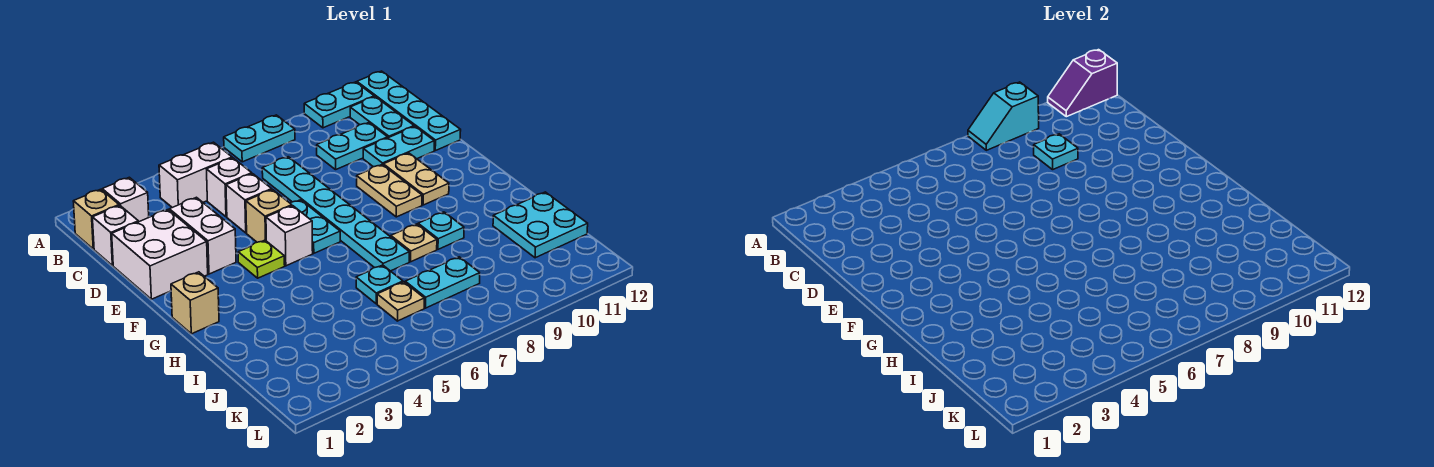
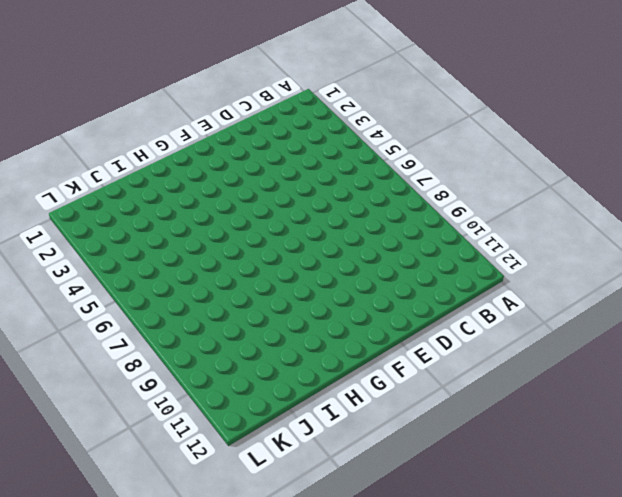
none -> cyan plate A7:A8 level 1
none -> cyan plate A10:A11 level 1
none -> cyan plate A12:D12 level 1
none -> tan brick B1 level 1

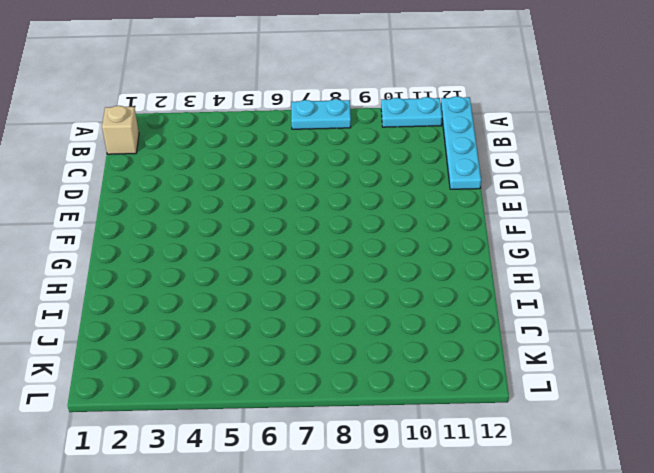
none -> white brick B2 level 1
none -> white brick B4:B5 level 1
none -> cyan plate B11:C11 level 1
none -> white brick C1 level 1

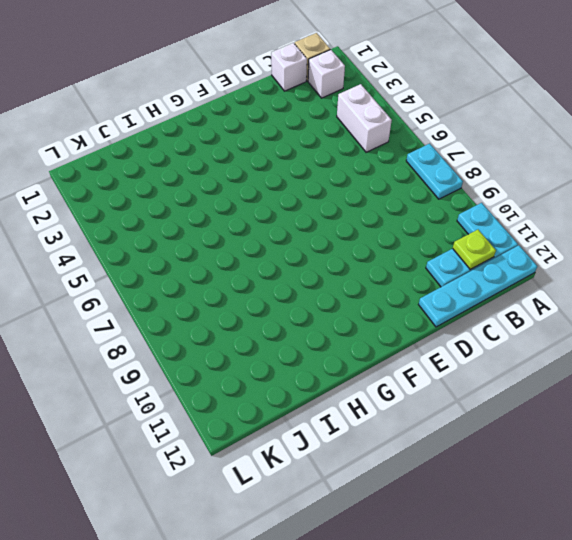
lime plate B11 level 2 -> lime plate F4 level 1
none -> white brick C5 level 1
none -> cyan plate C7:H7 level 1
none -> cyan plate C9:C10 level 1
none -> white brick D1:E2 level 1

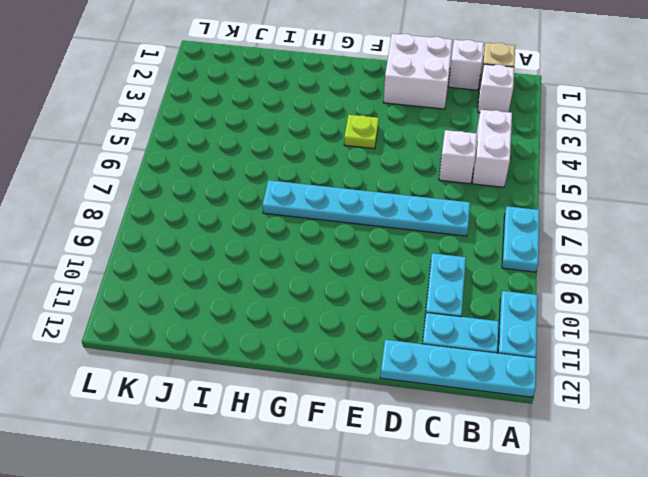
none -> white brick D3:E3 level 1
none -> white brick D5 level 1
none -> cyan plate D10:D11 level 1
none -> tan brick E5 level 1

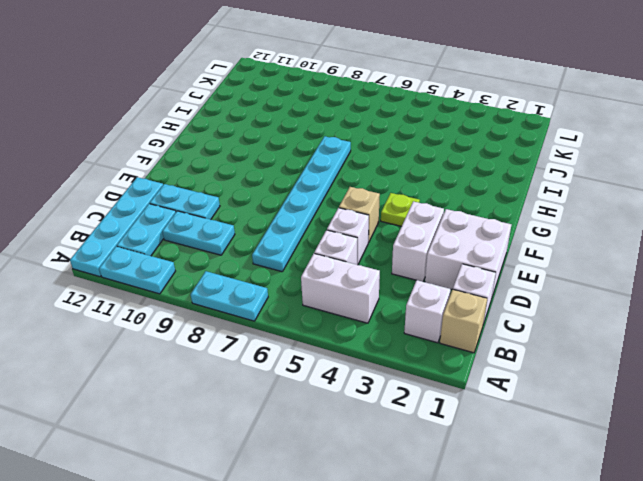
none -> cyan plate E6:F6 level 1
none -> tan plate E9:F9 level 1
none -> tan plate E10:F10 level 1
none -> white brick F5 level 1

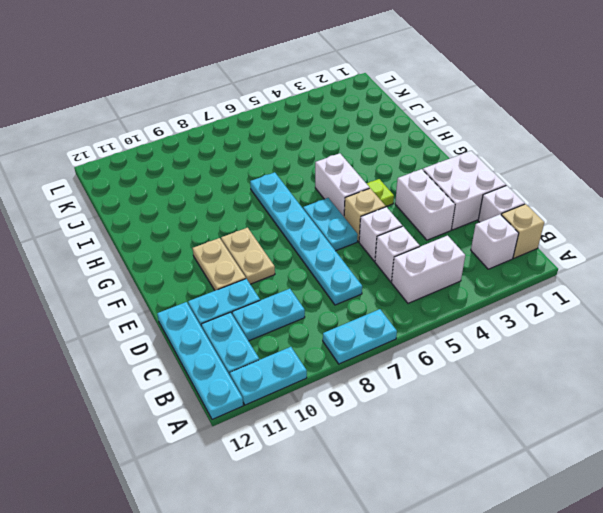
white brick F5:G5 level 1 -> white brick F5 level 1
none -> tan brick G1 level 1
none -> tan plate H8 level 1
none -> cyan plate H9 level 1
none -> cyan plate I6 level 1

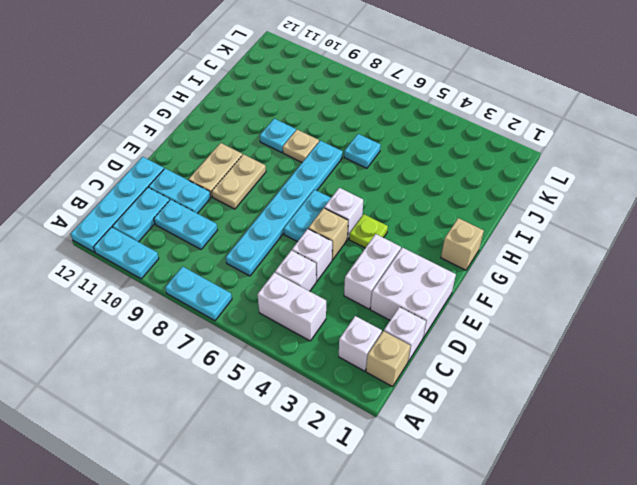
none -> cyan plate I11:J12 level 1
none -> tan plate J6 level 1
none -> cyan plate J7:J8 level 1
none -> cyan slope A8:A9 level 2 top 9

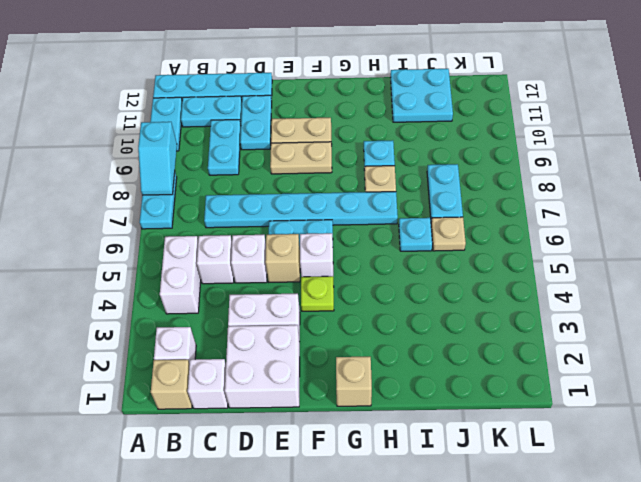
none -> purple slope A11:A12 level 2 top 12
none -> cyan plate C9 level 2

